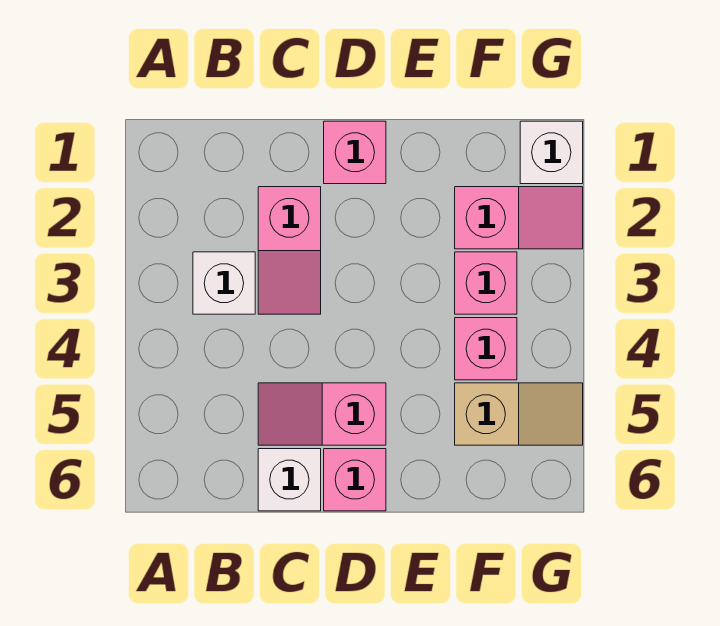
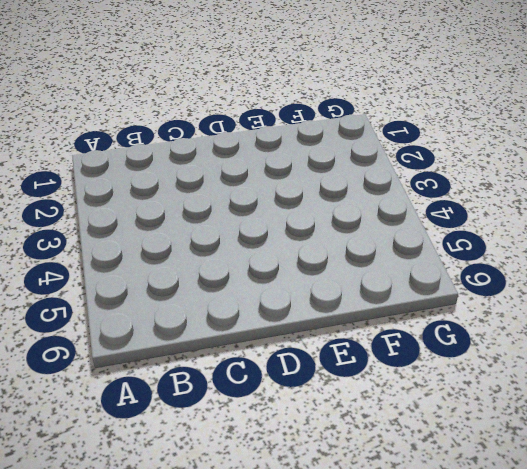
none -> white brick B3 level 1
none -> pink slope C2:C3 level 1 top 2

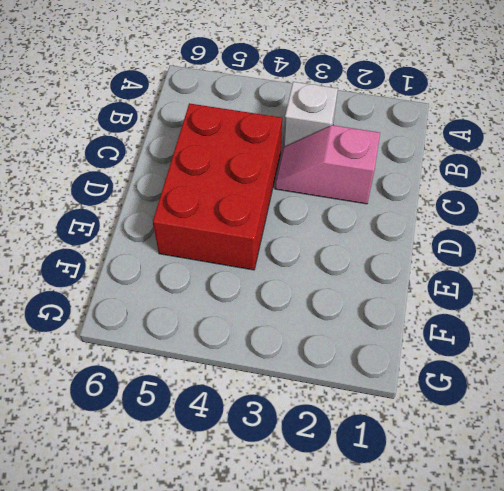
red brick C4:E5 level 1 -> pink slope C5:D5 level 1 top D
none -> white brick C6 level 1
none -> pink brick D1 level 1

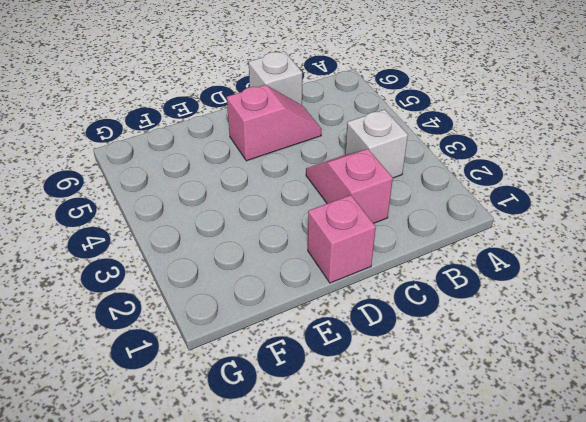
none -> pink brick D6 level 1
none -> pink slope F2:G2 level 1 top F

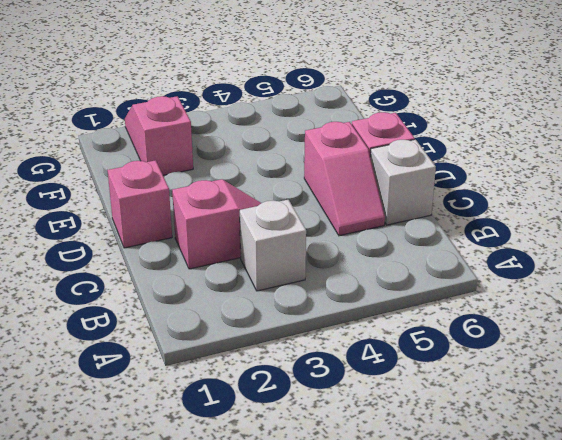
none -> pink brick F3 level 1
none -> pink brick F4 level 1

